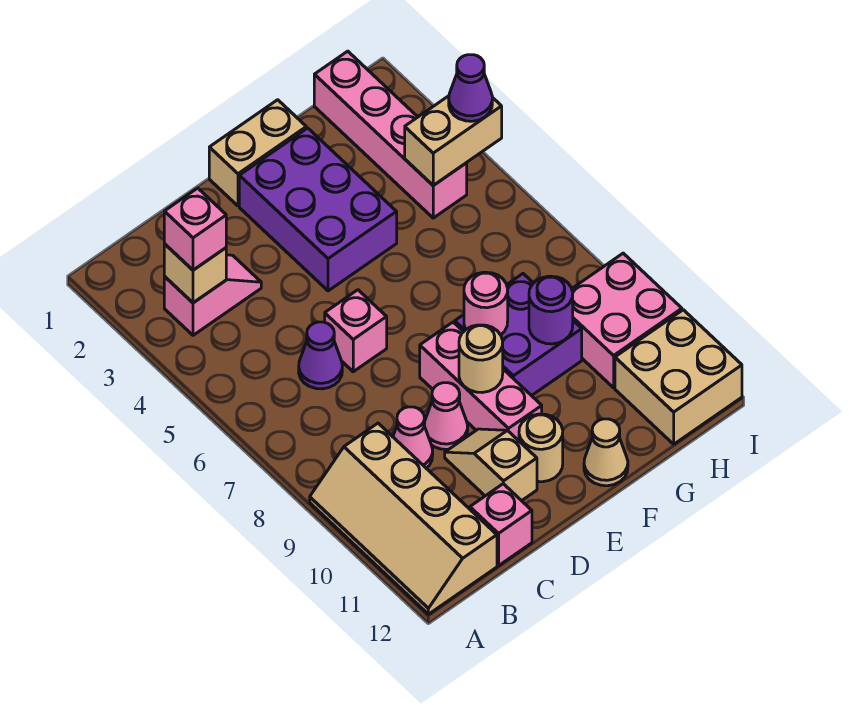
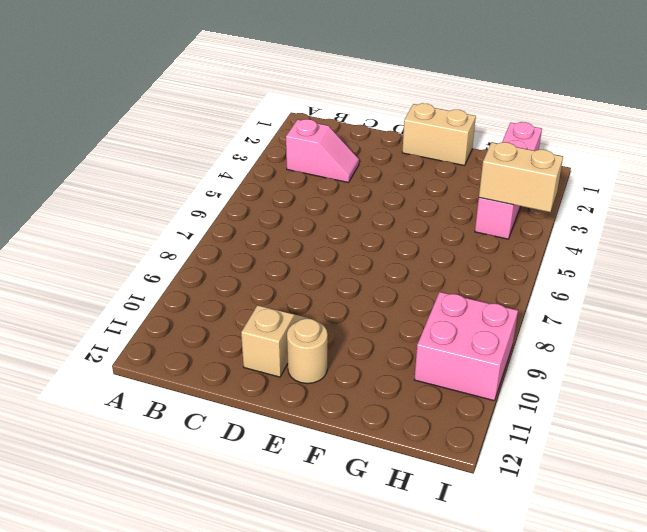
none -> tan slope A9:B12 level 1 top B
none -> purple cone C6 level 1
none -> pink cone C9 level 1

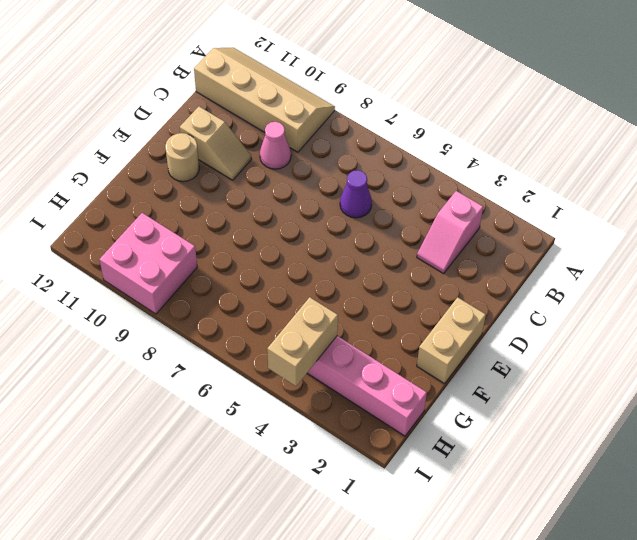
none -> pink brick C12 level 1
none -> pink brick D6 level 1
none -> pink cone D9 level 1

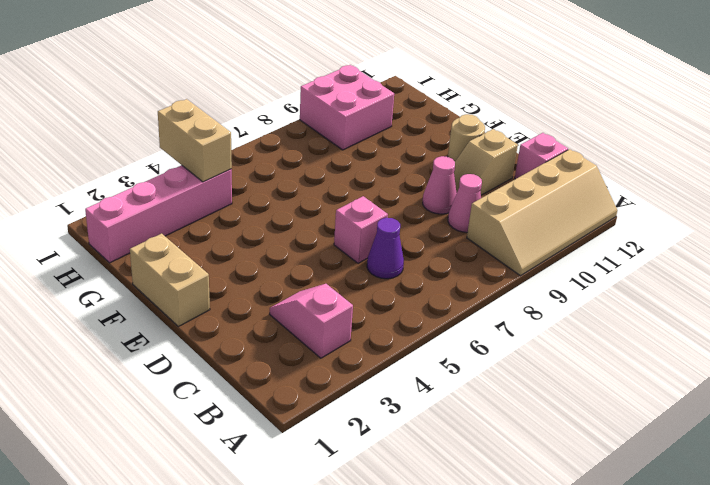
none -> purple brick E2:F4 level 1
none -> pink brick E8:E10 level 1
none -> purple brick F8:G9 level 1

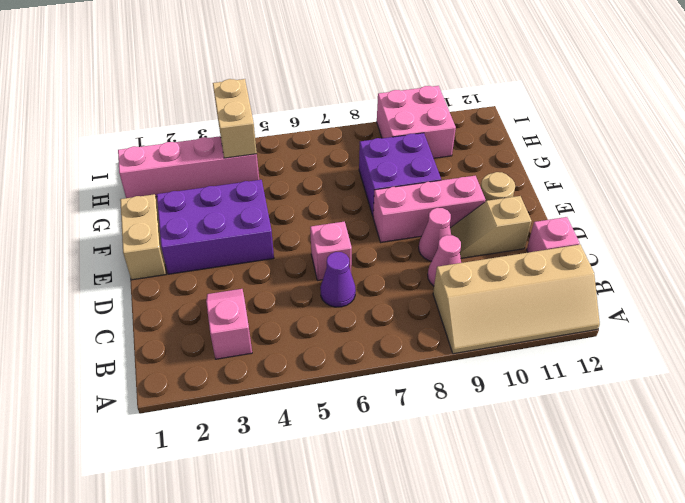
none -> tan cone F12 level 1
none -> tan brick H11:I12 level 1
none -> tan brick B3 level 2

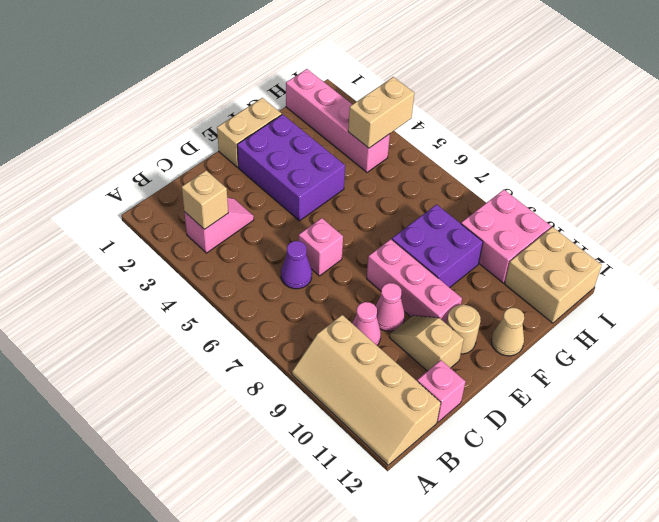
none -> tan round brick E9 level 2
none -> pink round brick F8 level 2
none -> purple round brick G9 level 2

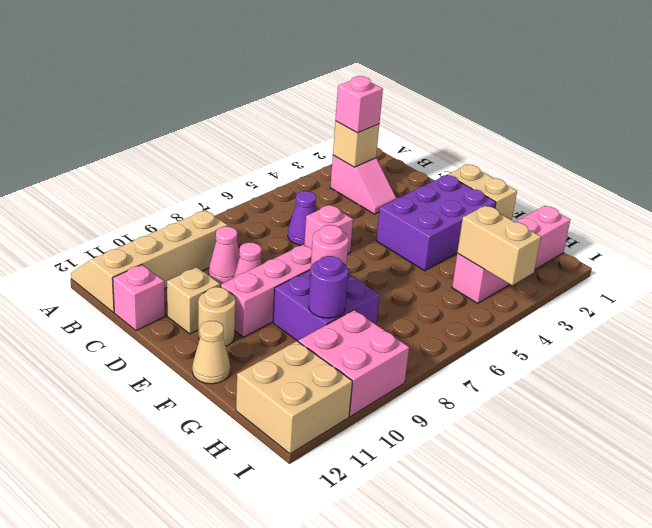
none -> tan round brick E9 level 2
none -> purple cone I4 level 3

